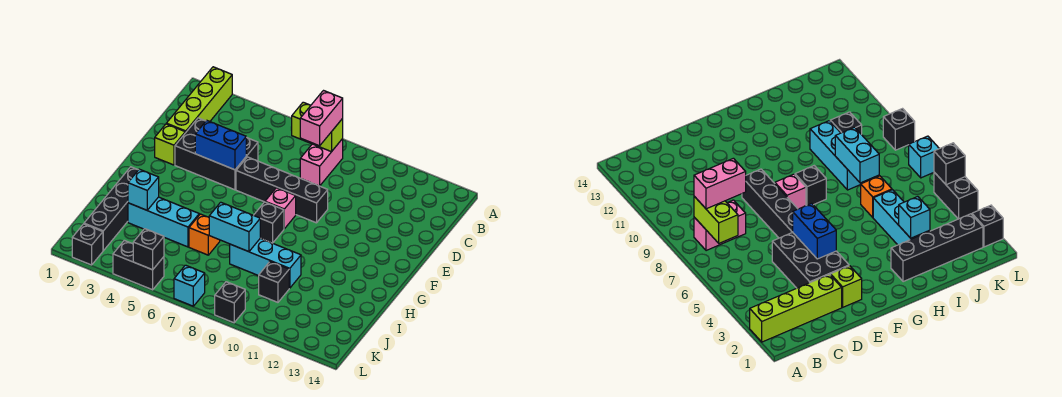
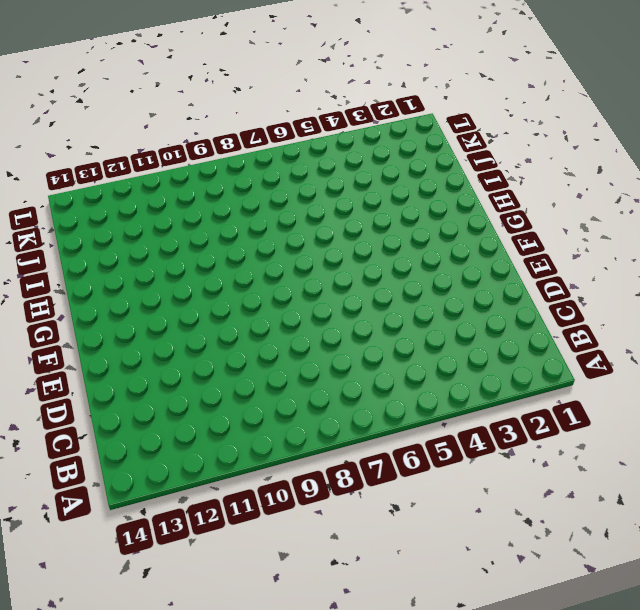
none -> lime brick A2:D2 level 1
none -> pink brick B8:C8 level 1
none -> black brick D3:E5 level 1

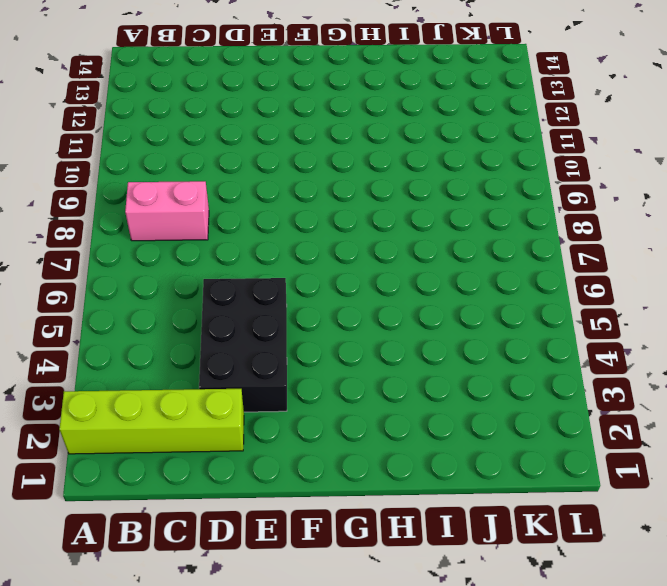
none -> lime brick E2 level 1
none -> black brick E6:E9 level 1
none -> pink brick F8 level 1

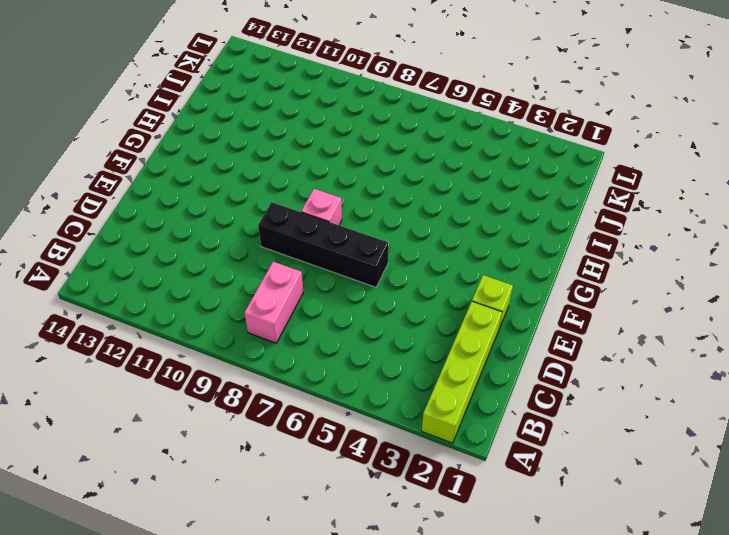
none -> black brick D3:E5 level 1
none -> black brick G8 level 1
none -> black brick H2:K2 level 1

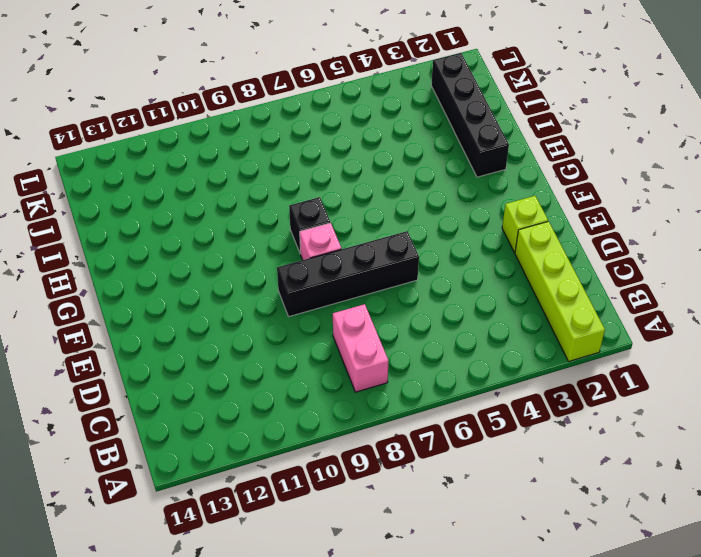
none -> black brick D3:E5 level 1
none -> cyan brick I3:I5 level 1
none -> orange brick I6 level 1

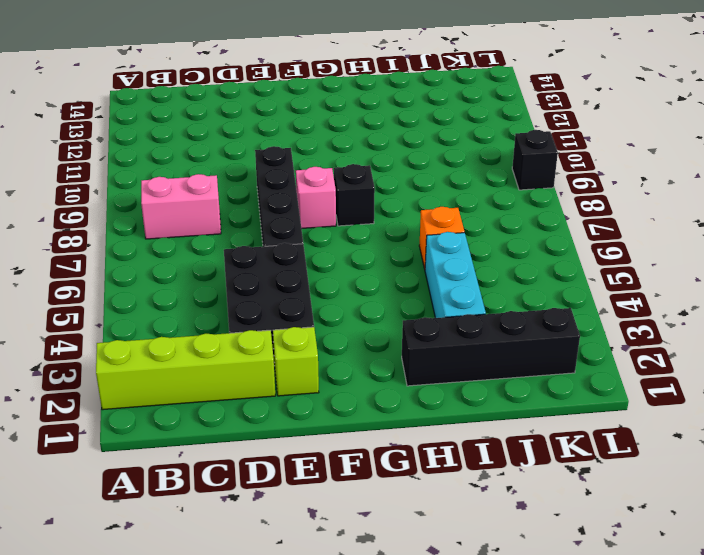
none -> cyan brick I8:I10 level 1
none -> black brick J10 level 1
none -> black brick L2 level 1

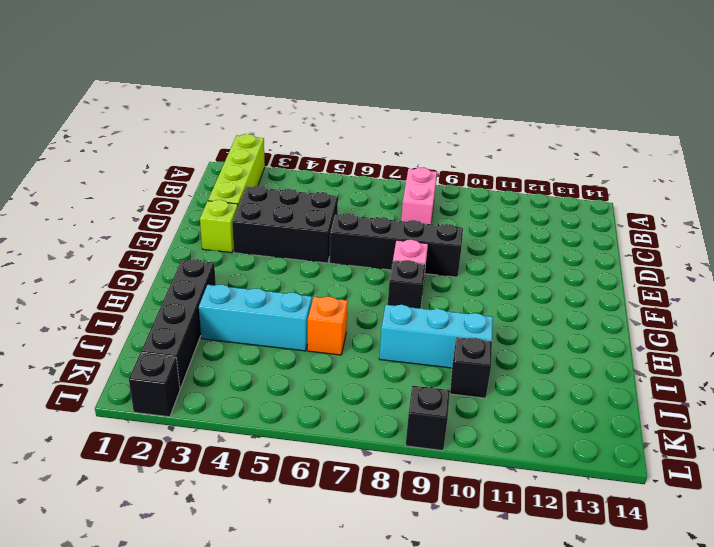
none -> black brick L4:L5 level 1
none -> cyan brick L7 level 1
none -> lime brick B7:B8 level 2

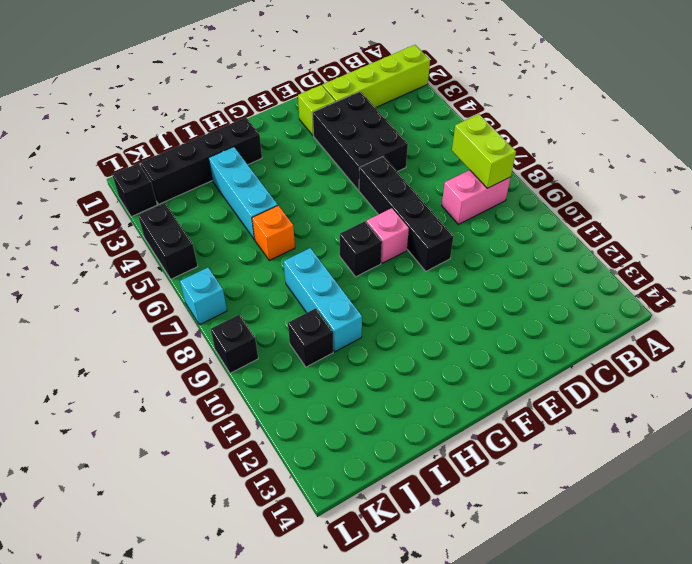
none -> blue brick E4:E5 level 2
none -> cyan brick I3 level 2
none -> cyan brick I7:I8 level 2

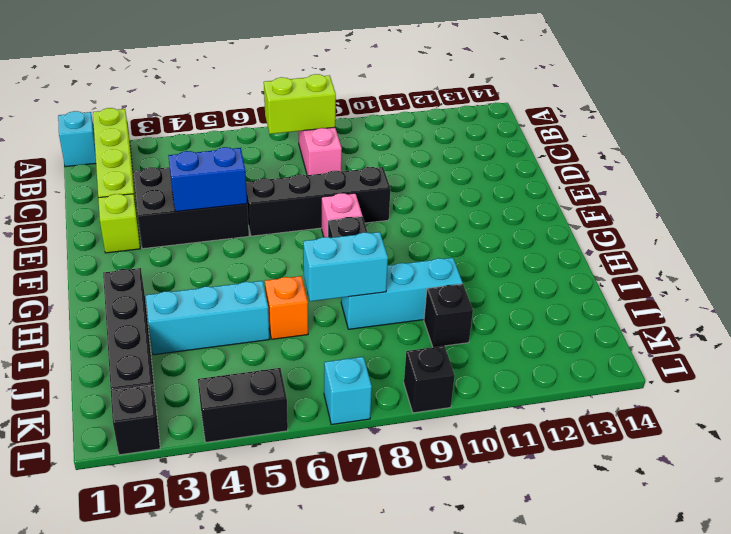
cyan brick A1 level 1 -> cyan brick I3 level 2
none -> black brick L5 level 2
none -> pink brick B8:C8 level 3

